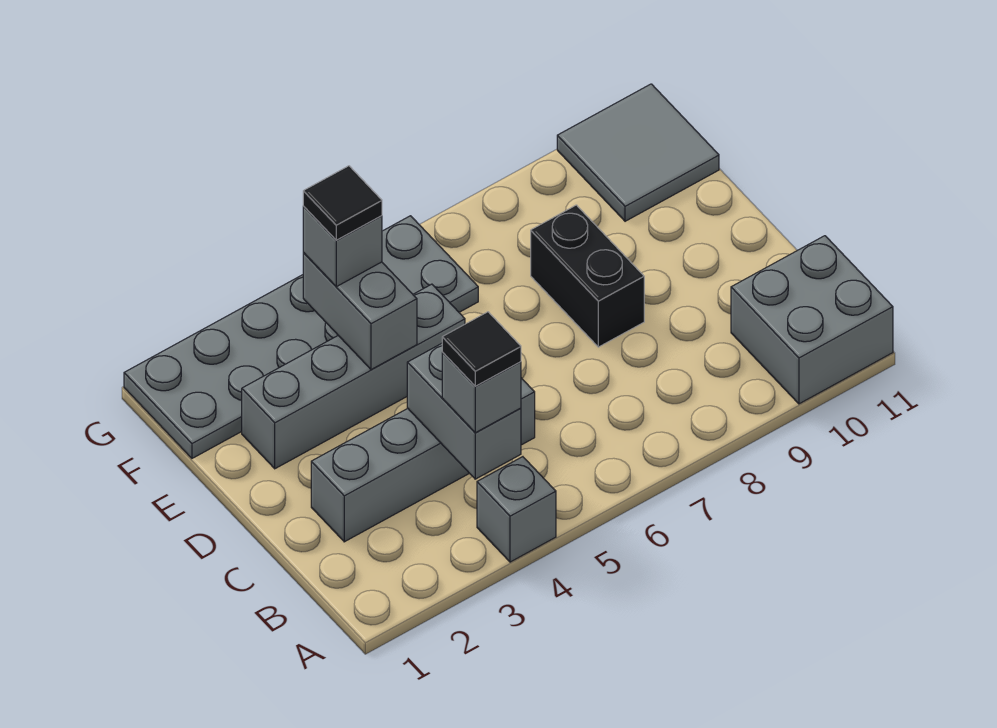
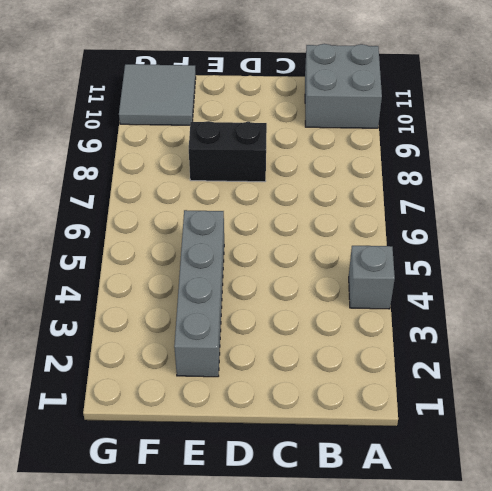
none -> grey brick C2:C5 level 1
none -> grey plate F1:G6 level 1
none -> grey brick B4:C4 level 2

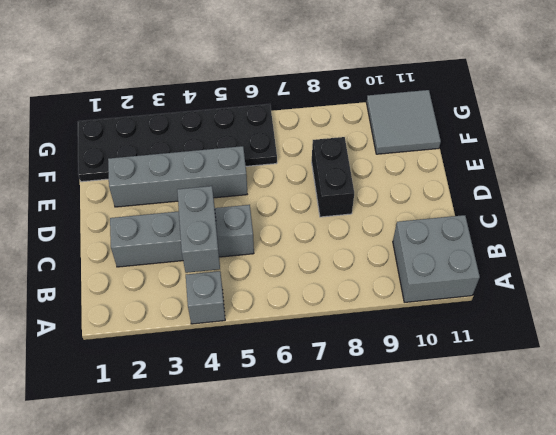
black plate F1:G6 level 1 -> grey plate F1:G6 level 1
none -> grey brick E4:F4 level 2
none -> grey brick B4 level 3
none -> grey brick F4 level 3

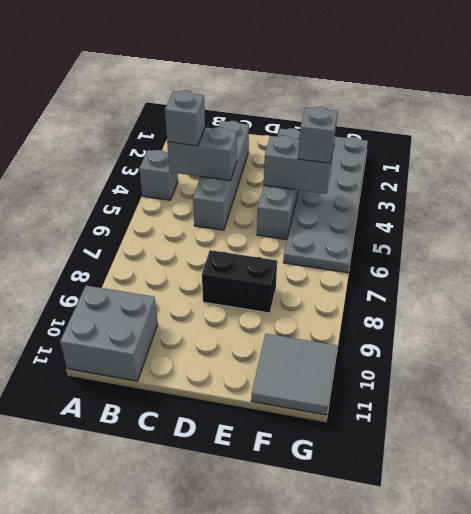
none -> black tile B4 level 4
none -> black tile F4 level 4

